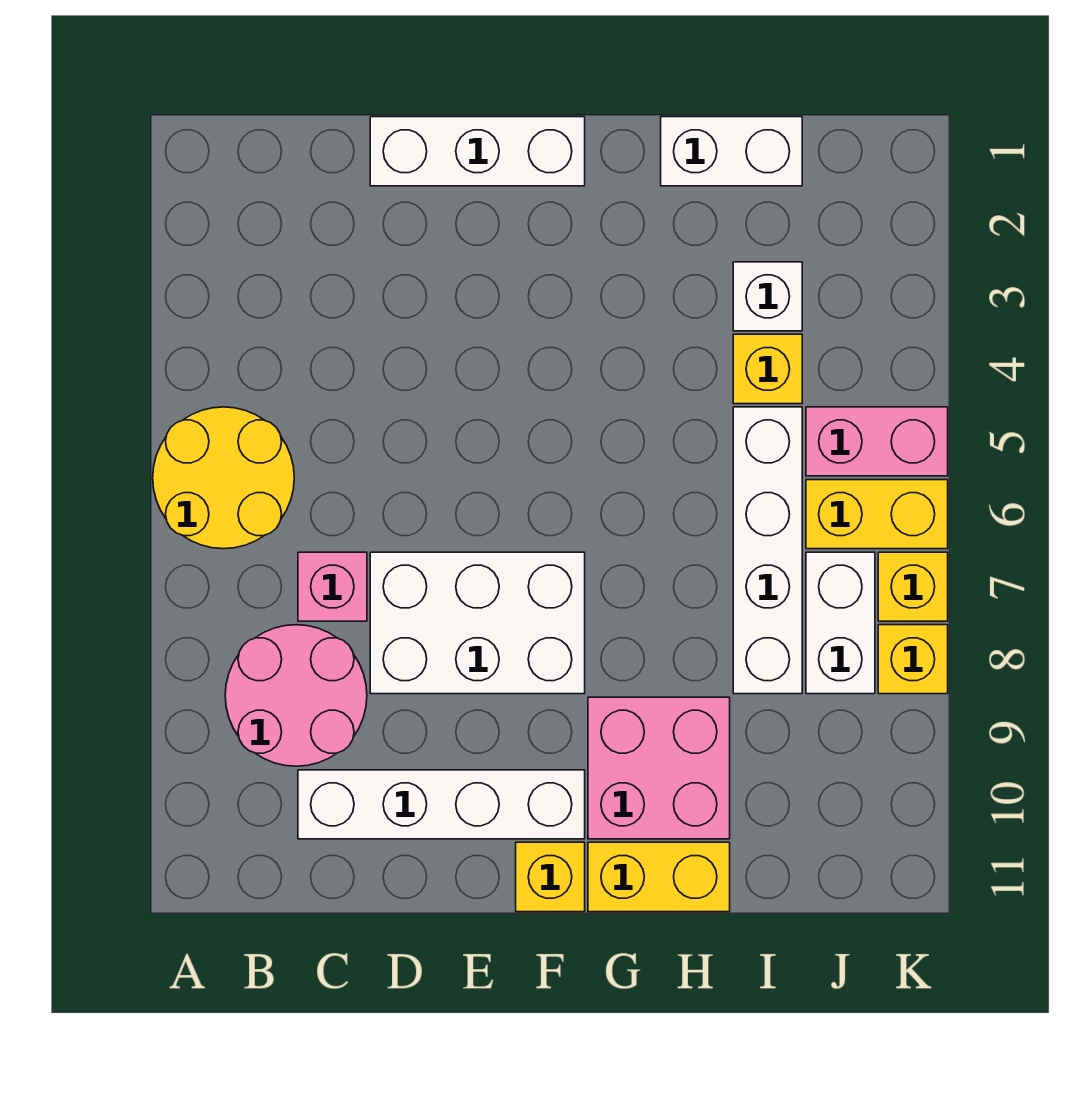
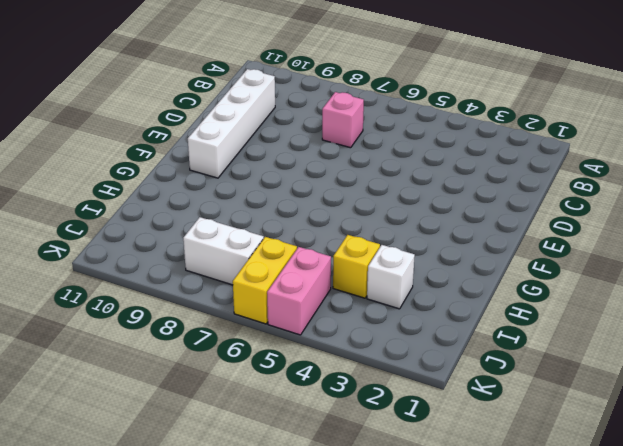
none -> yellow round brick A5:B6 level 1
none -> pink round brick B8:C9 level 1
none -> white brick D1:F1 level 1

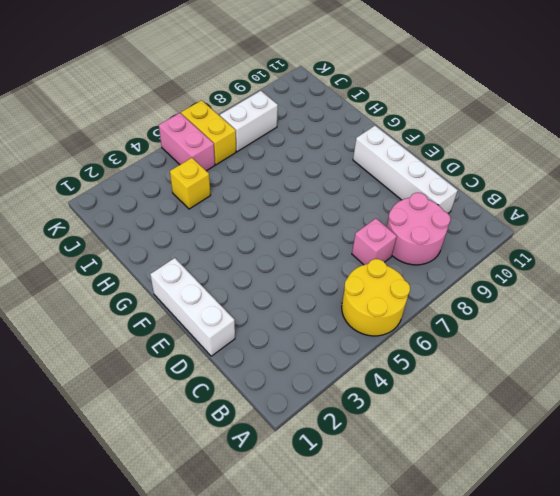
none -> white brick D7:F8 level 1
none -> yellow brick F11 level 1
none -> pink brick G9:H10 level 1

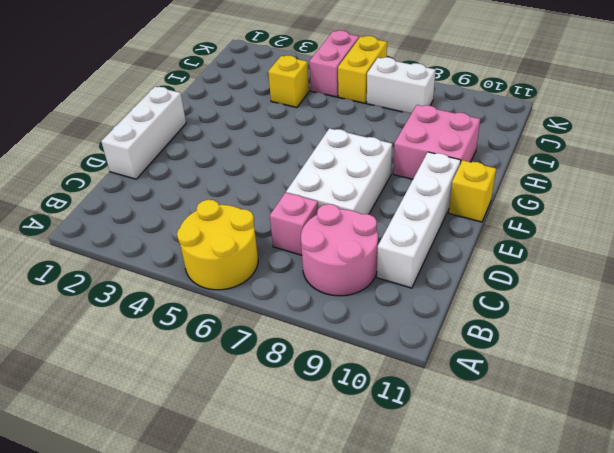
none -> yellow brick G11:H11 level 1
none -> white brick H1:I1 level 1
none -> white brick I3 level 1

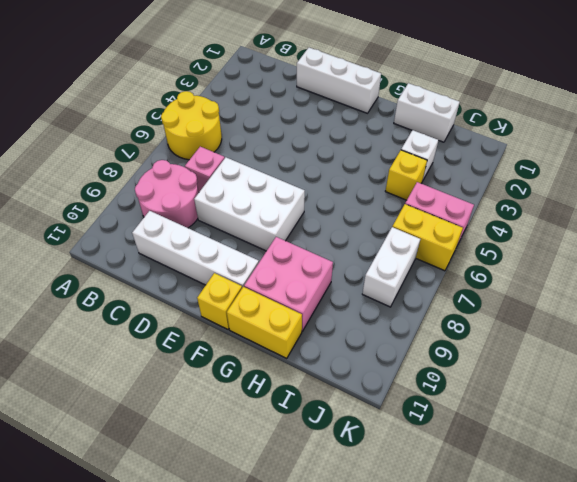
none -> white brick I5:I8 level 1
none -> yellow brick K7 level 1
none -> yellow brick K8 level 1

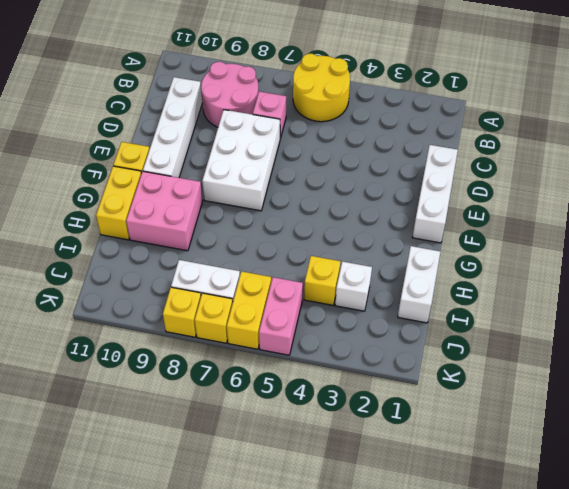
none -> white brick I5:I8 level 1

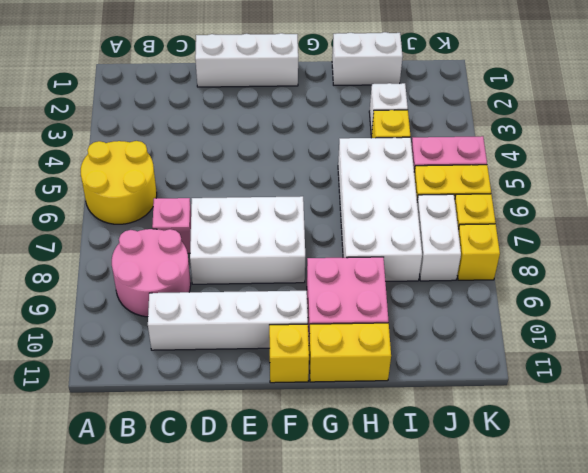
white brick H5:I8 level 1 -> white brick I5:I8 level 1

